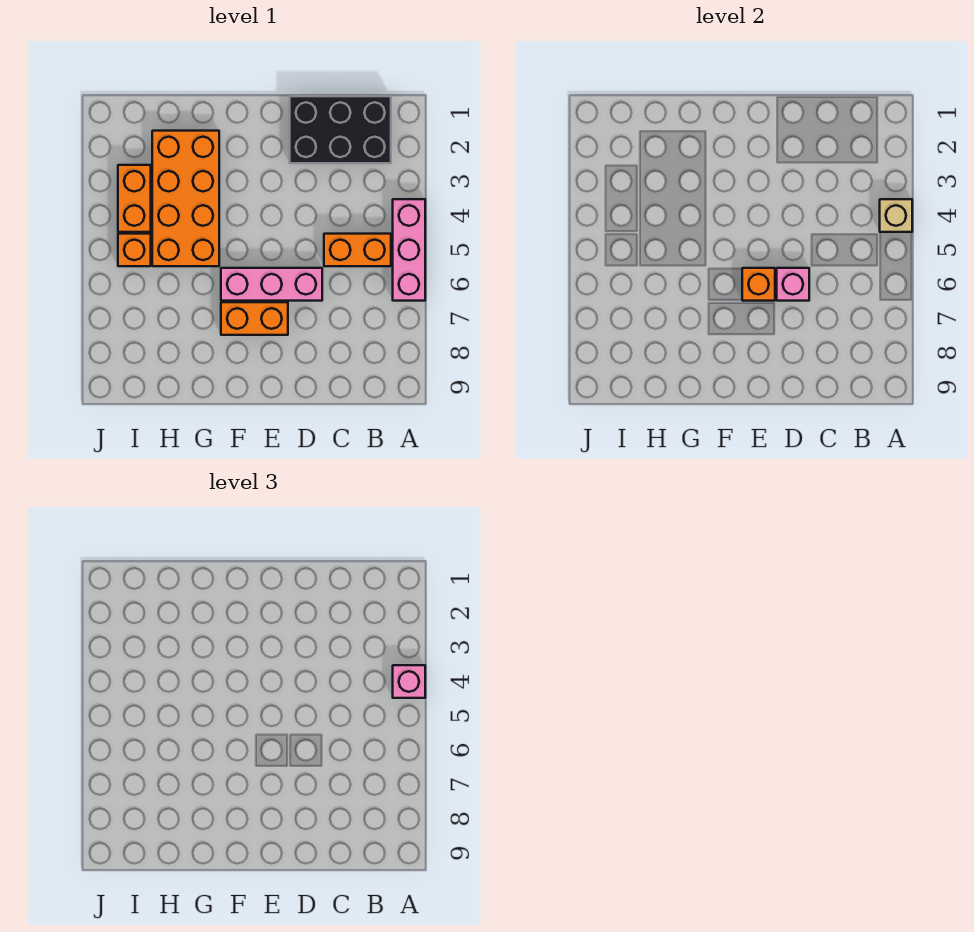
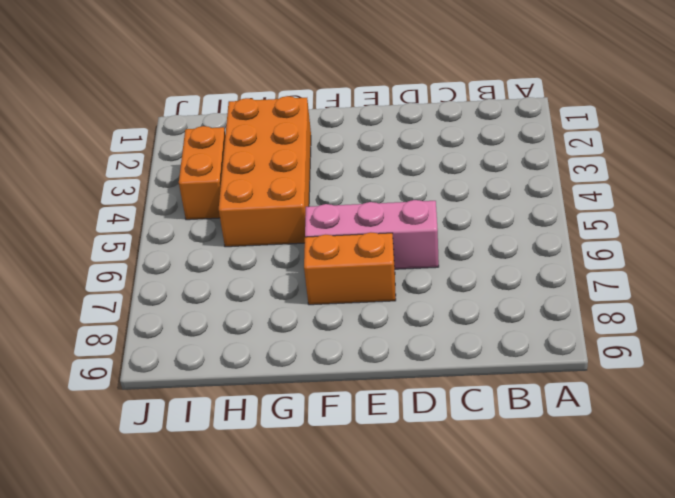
none -> pink brick A4:A6 level 1
none -> black brick B1:D2 level 1
none -> orange brick B5:C5 level 1

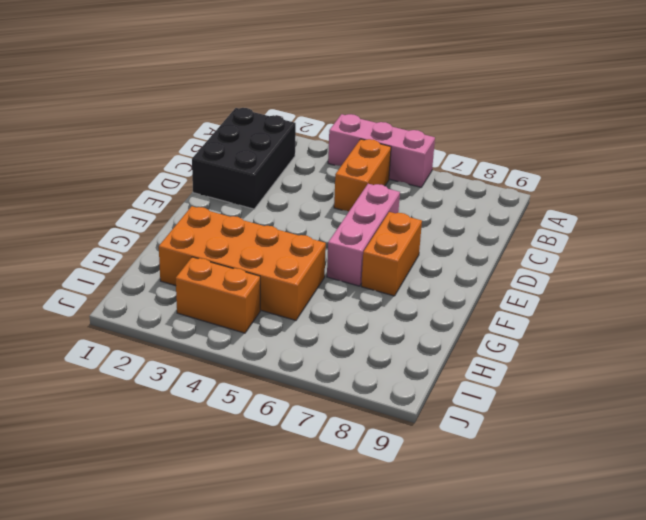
none -> orange brick I5 level 1
none -> tan brick A4 level 2
none -> pink brick D6 level 2

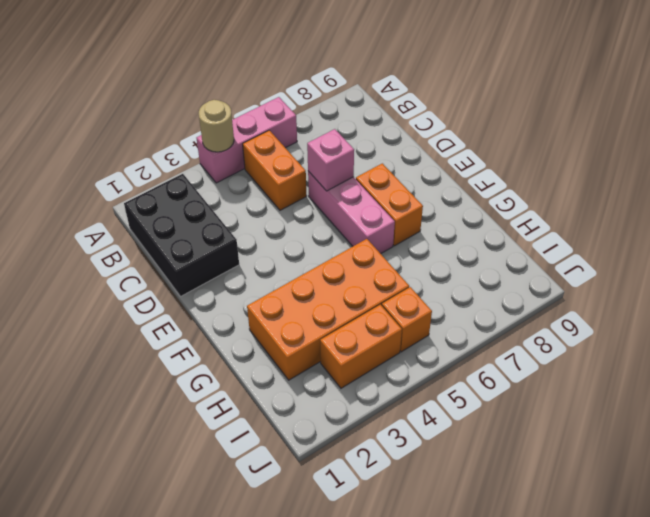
tan round brick A4 level 2 -> tan brick A4 level 2
none -> orange brick E6 level 2
none -> pink brick A4 level 3

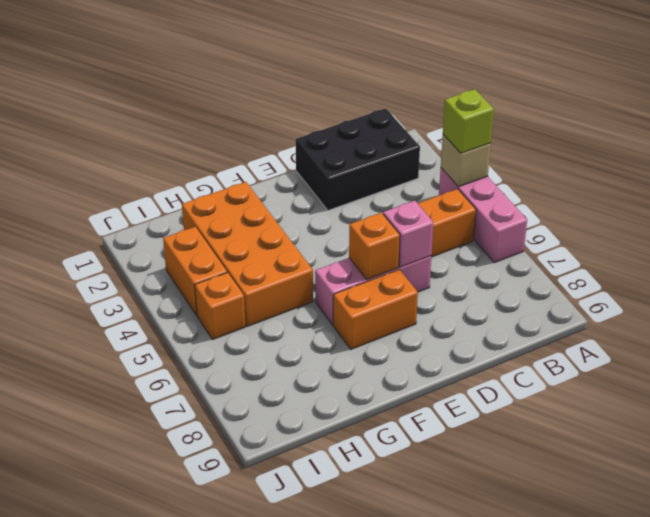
lime brick A4 level 3 -> pink brick A4 level 3

